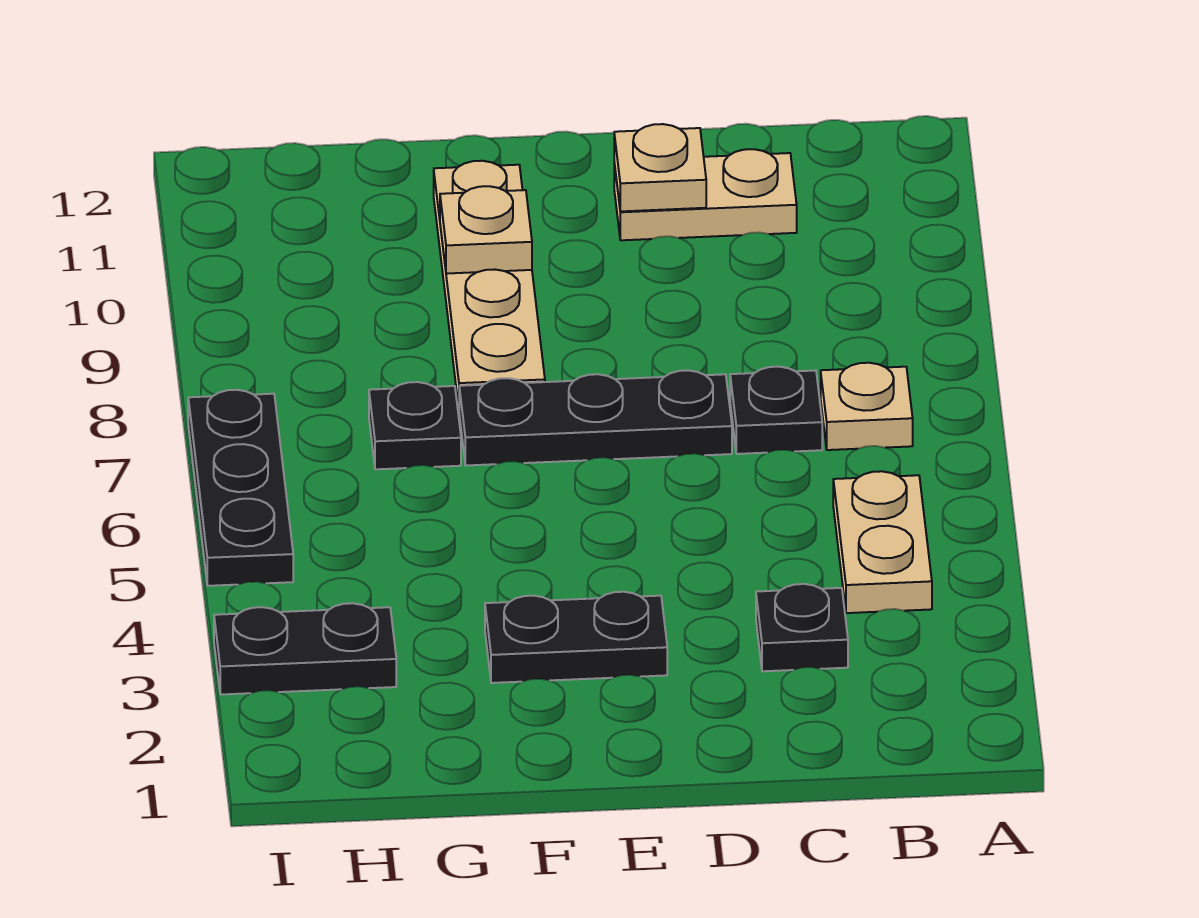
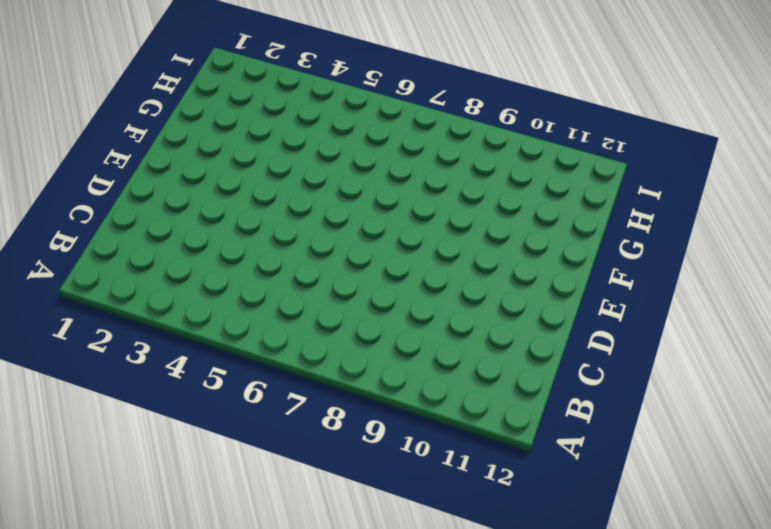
none -> tan plate B4:B5 level 1
none -> tan plate B7 level 1
none -> black plate C3 level 1

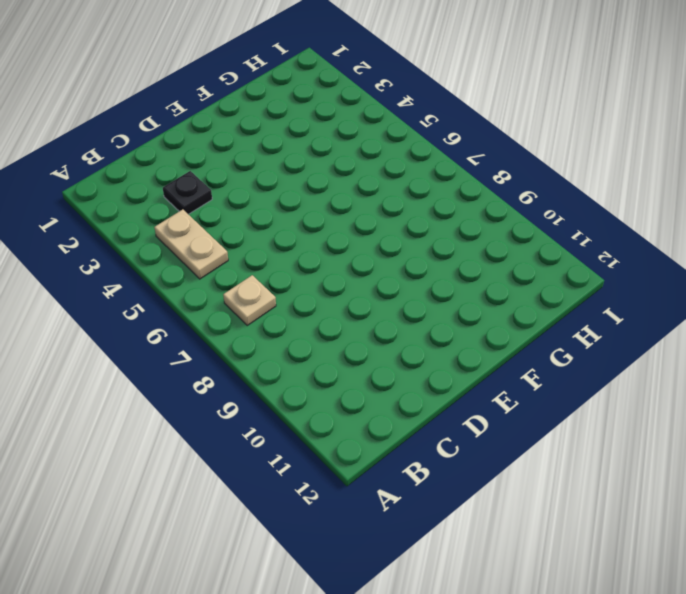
none -> black plate C7 level 1
none -> tan plate C11:D11 level 1
none -> black plate D7:F7 level 1

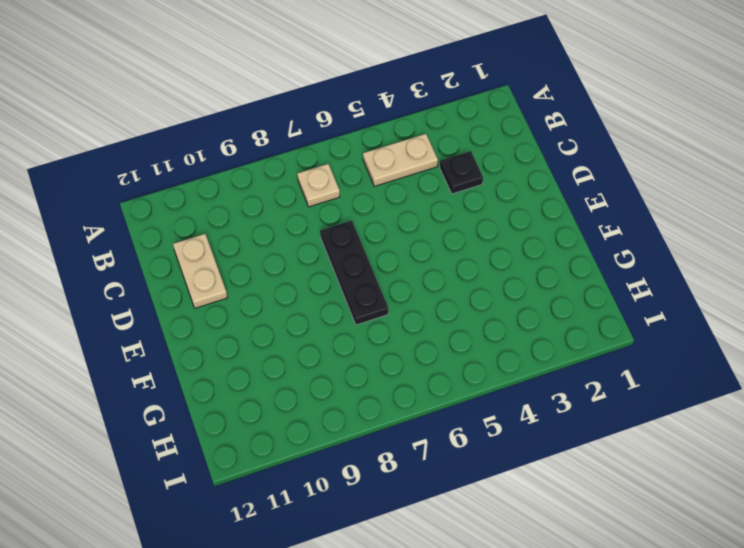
none -> black plate C7 level 1
none -> black plate E3:F3 level 1
none -> tan plate F8:F11 level 1

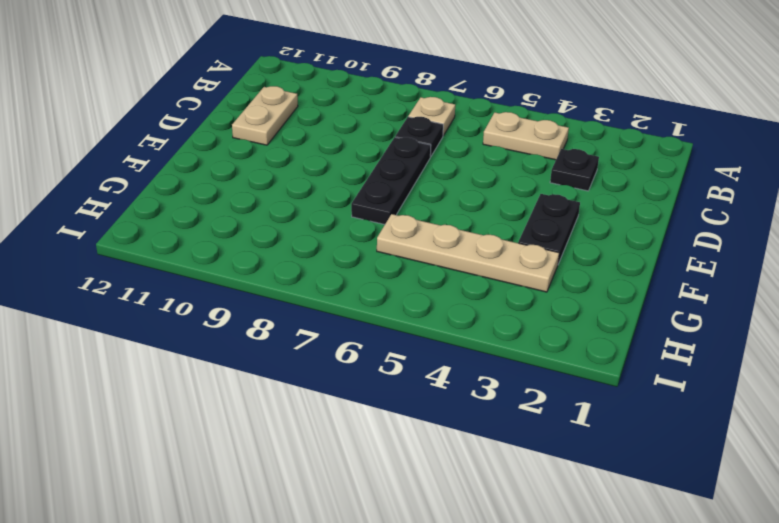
tan plate G3:G6 level 1 -> tan plate F8:F11 level 1
none -> black plate G7 level 1
none -> black plate H3:I3 level 1
none -> black plate I5:I7 level 1

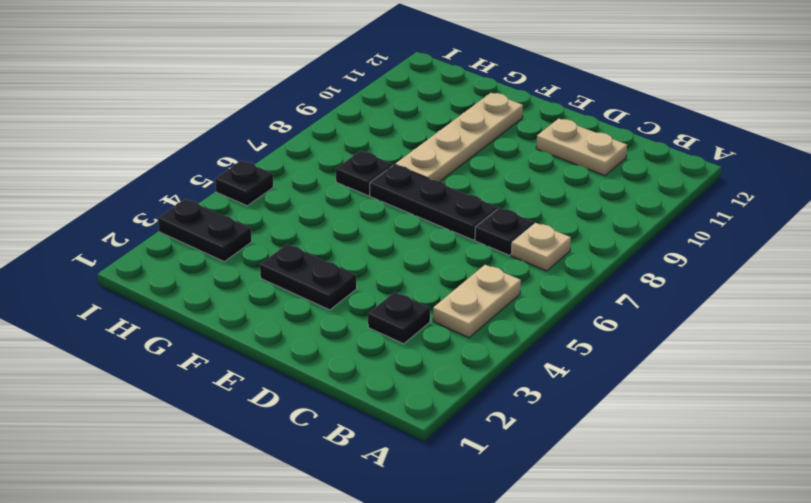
black plate I5 level 1 -> black plate I5:I7 level 1
none -> tan plate D11 level 2
none -> tan plate F10 level 2

